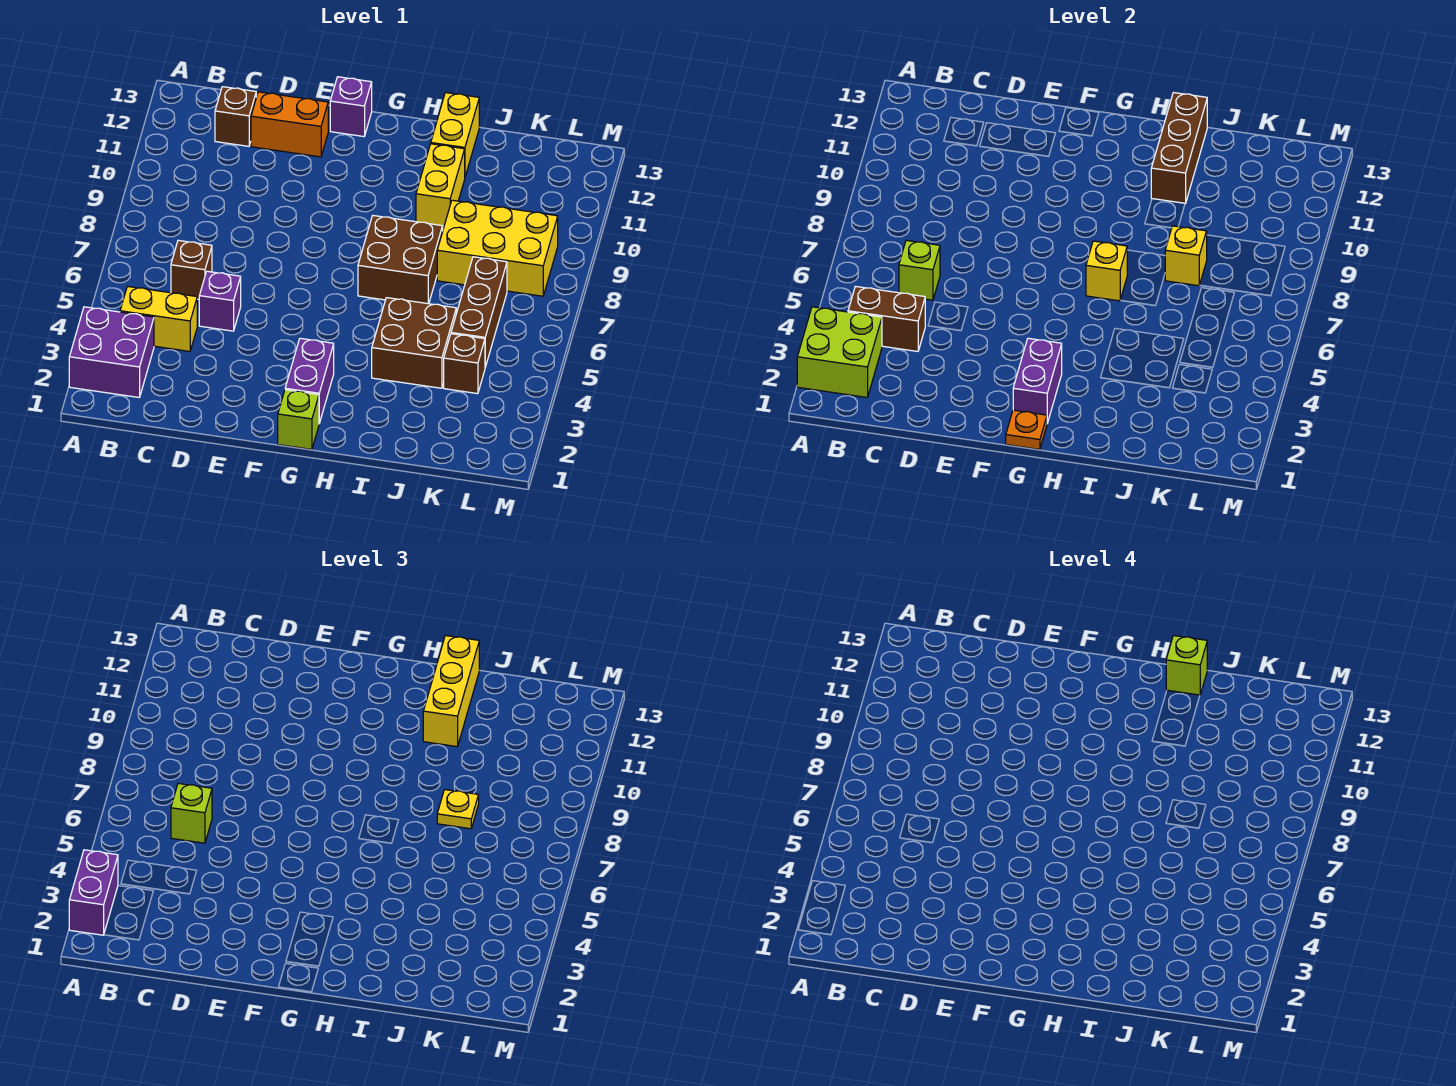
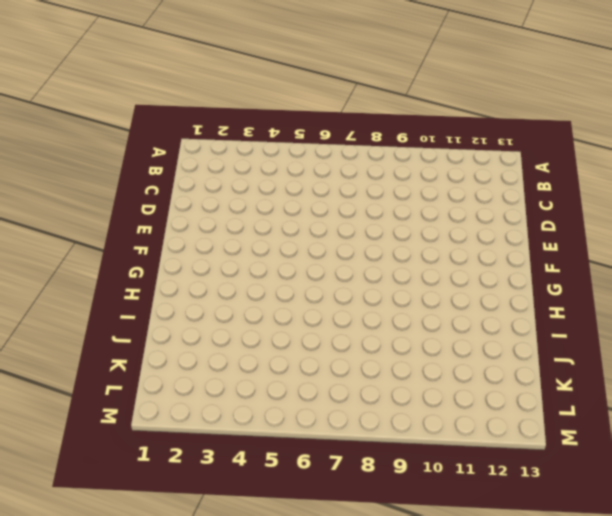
none -> purple brick A2:B3 level 1
none -> yellow brick B4:C4 level 1
none -> brown brick C6 level 1

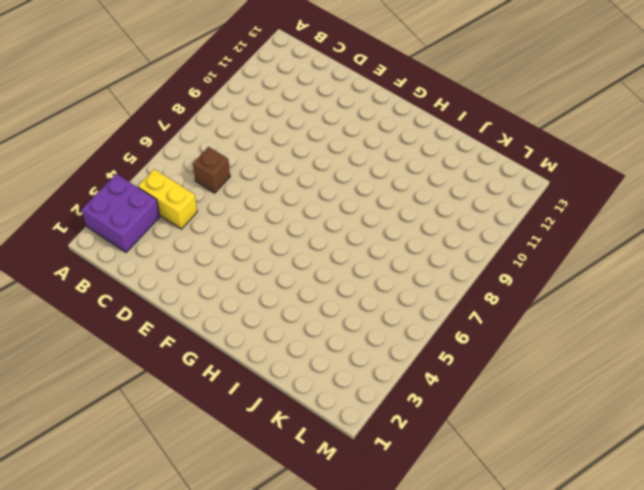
none -> brown brick C12 level 1
none -> purple brick D5 level 1
none -> orange brick D12:E12 level 1

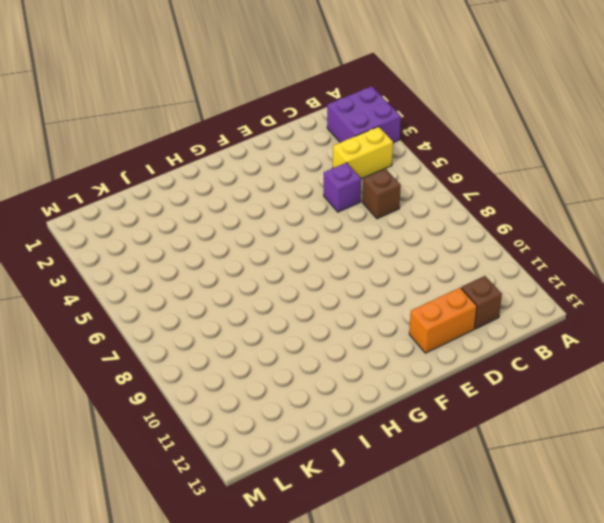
none -> purple brick F13 level 1
none -> lime brick G1 level 1
none -> purple brick G2:G3 level 1

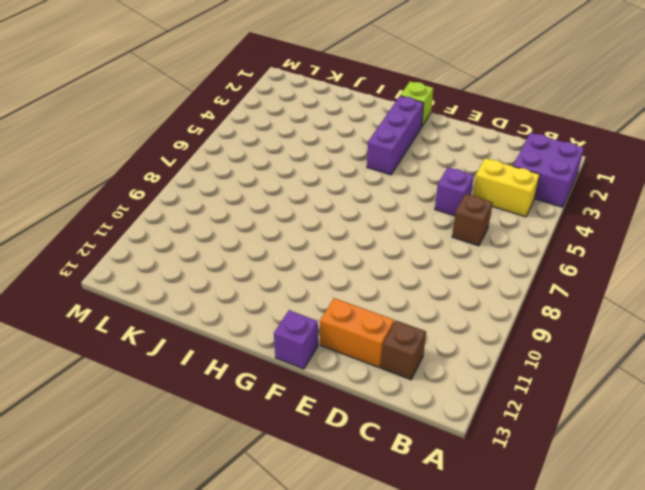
purple brick G2:G4 level 1 -> purple brick G2:G3 level 1
none -> brown brick H7:I8 level 1
none -> brown brick I4:J5 level 1
none -> yellow brick I10:I11 level 1

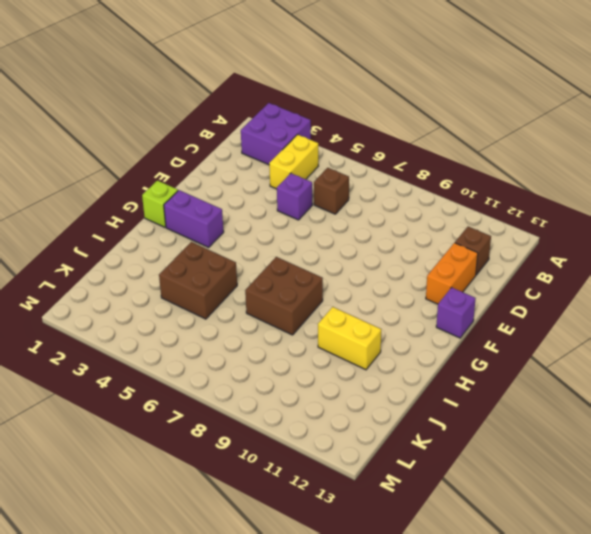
none -> yellow brick I12:I13 level 1
none -> yellow brick J8:L9 level 1
none -> brown brick K4 level 1

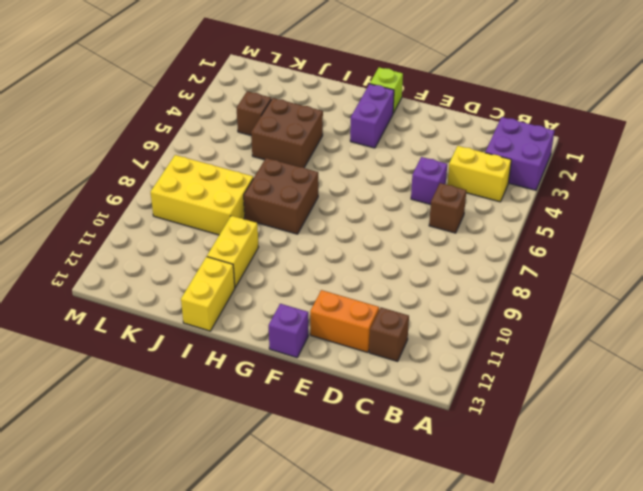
none -> brown brick K5:K7 level 1
none -> lime brick A2:B3 level 2
none -> brown brick B4:C4 level 2

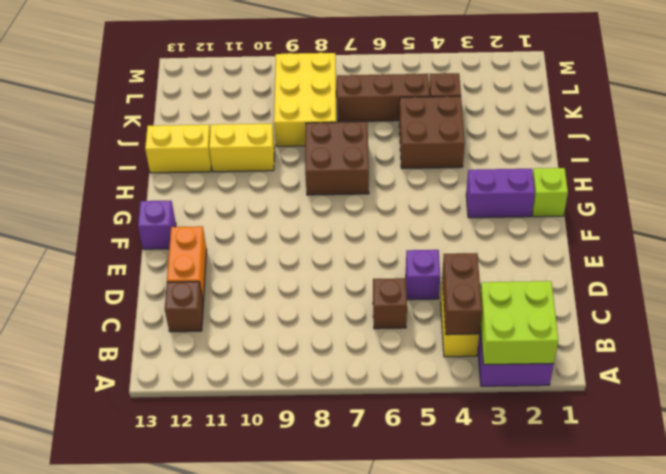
none -> lime brick C6 level 2
none -> orange plate G1 level 2
none -> purple brick G2:G3 level 2

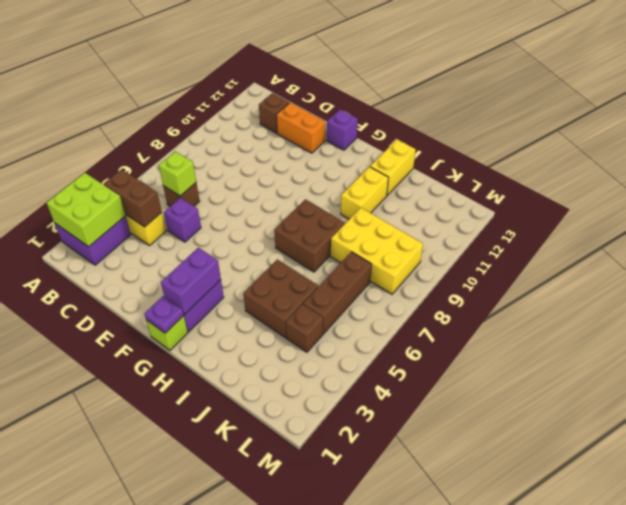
purple plate G1 level 2 -> orange plate G1 level 2
none -> yellow brick H7 level 2
none -> brown brick I11:I13 level 2
none -> yellow brick J8 level 2

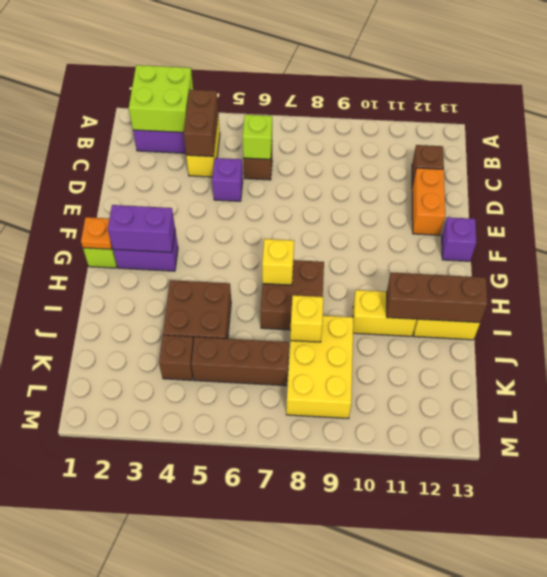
none -> purple brick A2:A3 level 3
none -> lime brick C6 level 3
none -> yellow brick I11:I13 level 3

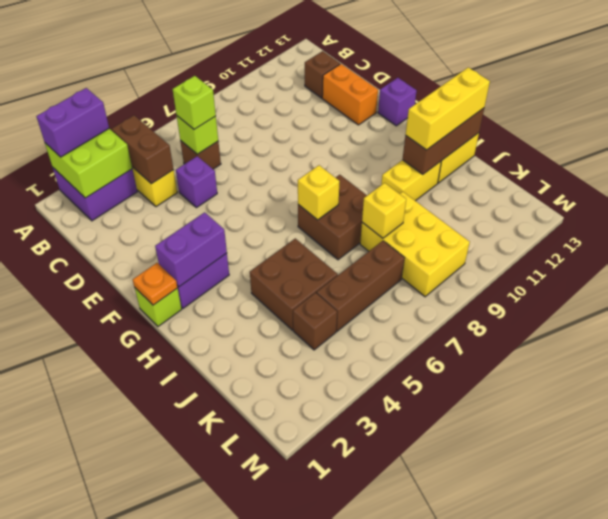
none -> yellow plate J8 level 3
none -> lime brick I13 level 4

